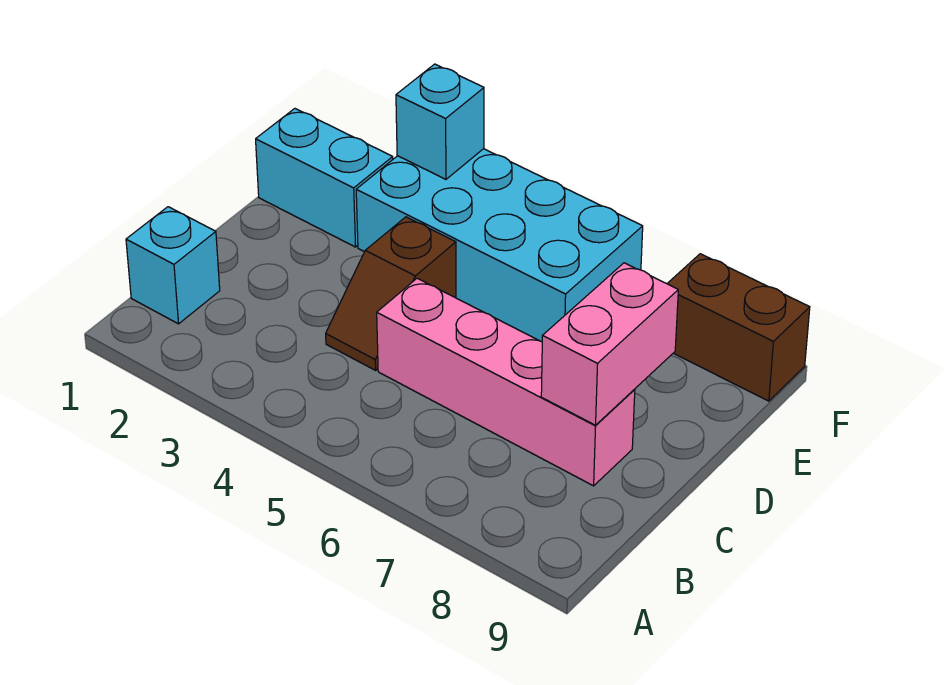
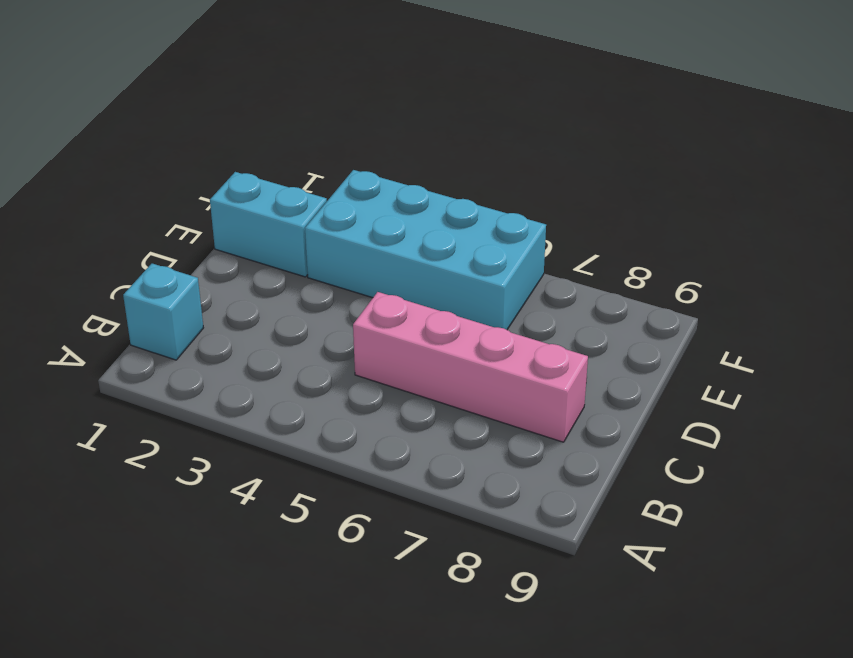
none -> brown slope C4:D4 level 1 top D
none -> brown brick F8:F9 level 1

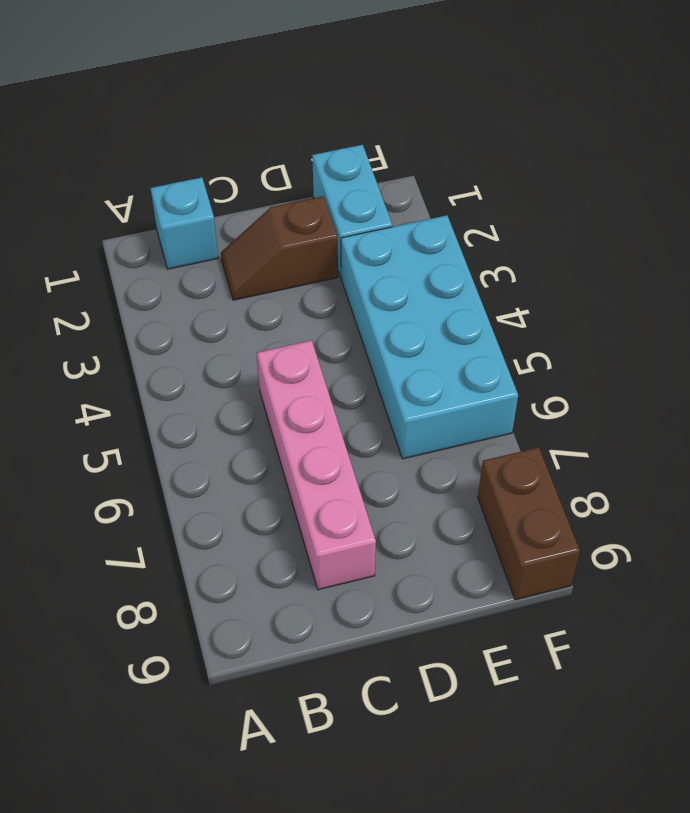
brown slope C2:D2 level 1 top D -> brown slope C4:D4 level 1 top D
none -> pink brick C8:D8 level 2
none -> cyan brick F3 level 2

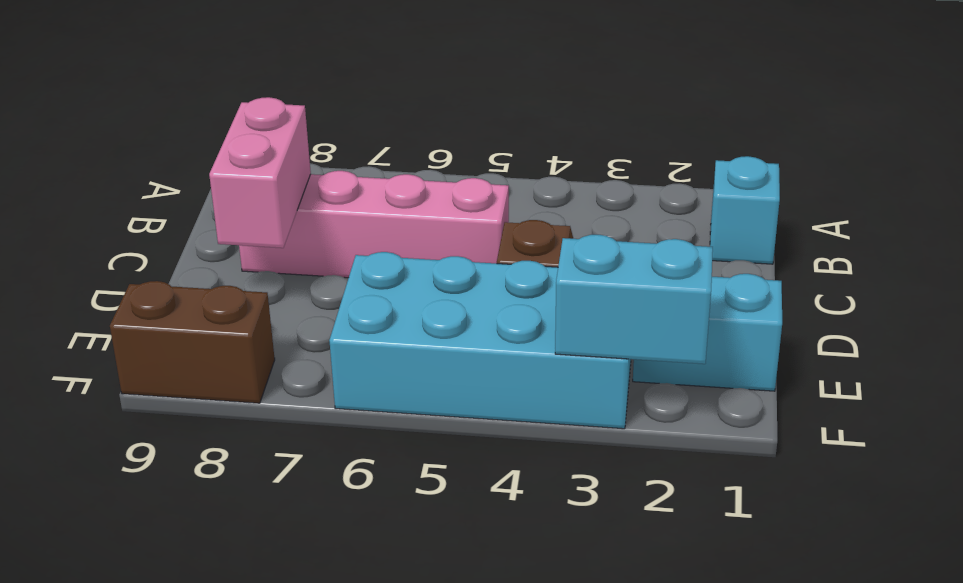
cyan brick F2:F3 level 2 -> cyan brick F3 level 2

